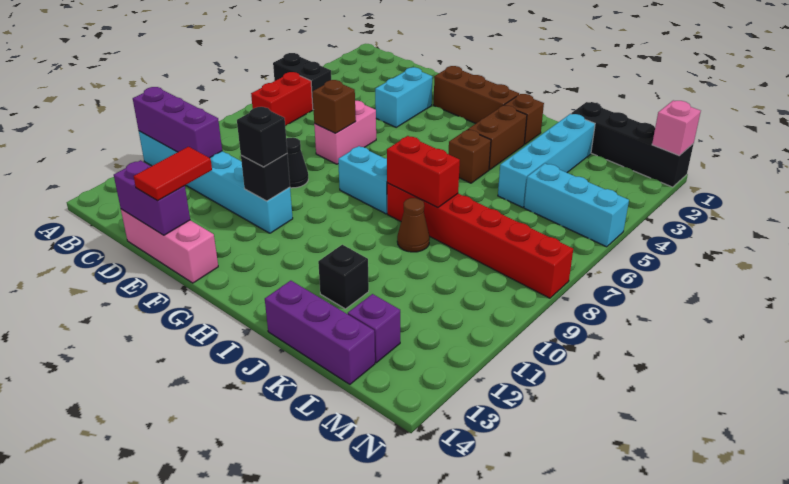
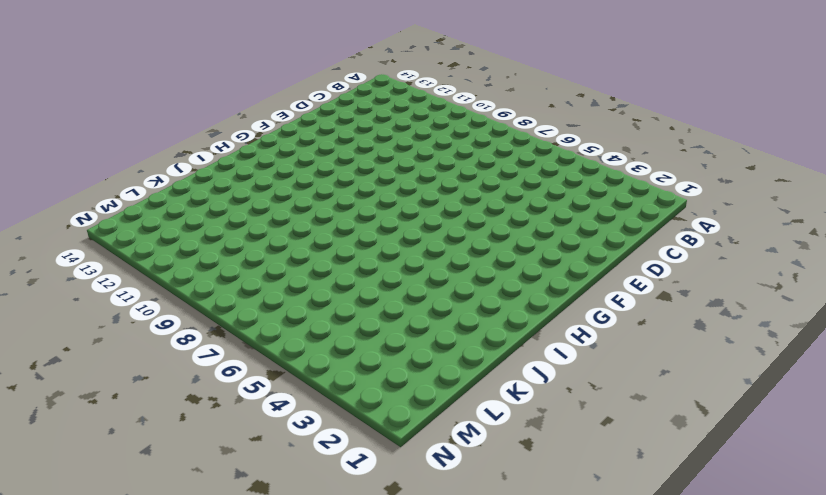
none -> black brick A5:B5 level 1
none -> cyan brick A11:F11 level 1
none -> red brick B6:B7 level 1

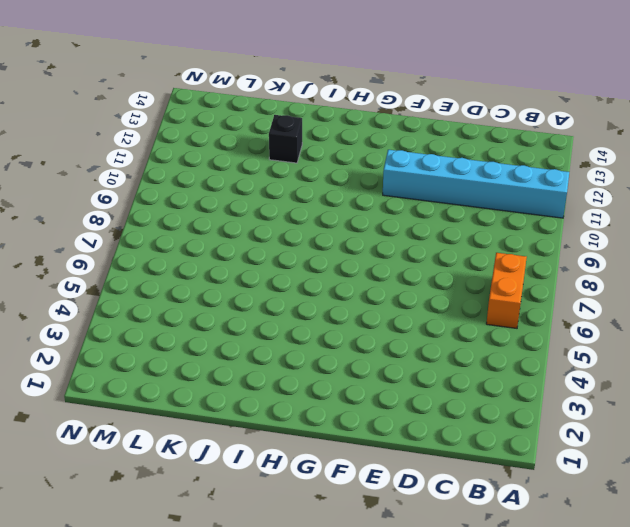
orange brick B6:B7 level 1 -> red brick B6:B7 level 1
none -> black brick A5:B5 level 1
none -> pink brick D14:F14 level 1
none -> cyan brick E3:E4 level 1

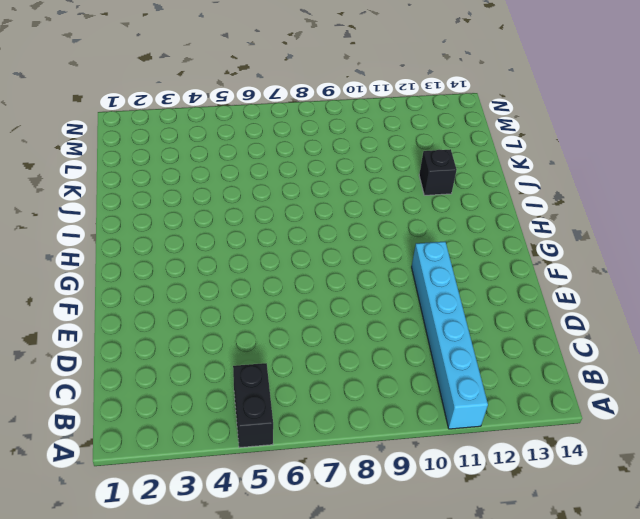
none -> red brick B6:B7 level 1
none -> pink brick D14:F14 level 1
none -> cyan brick E3:E4 level 1

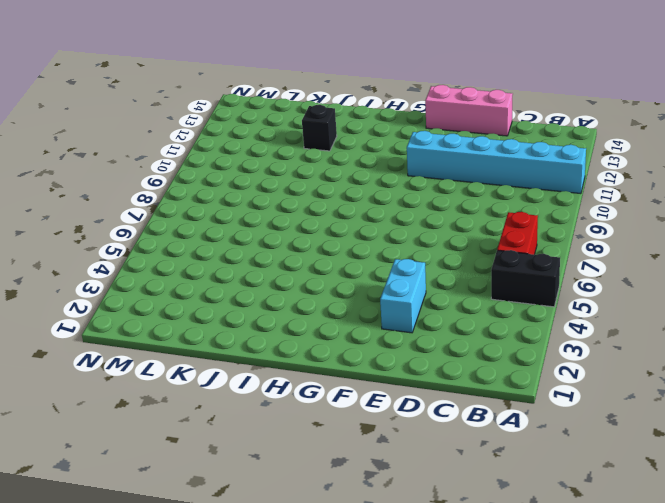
none -> pink brick E6:E7 level 1
none -> black cone E9 level 1
none -> brown brick F2:H2 level 1

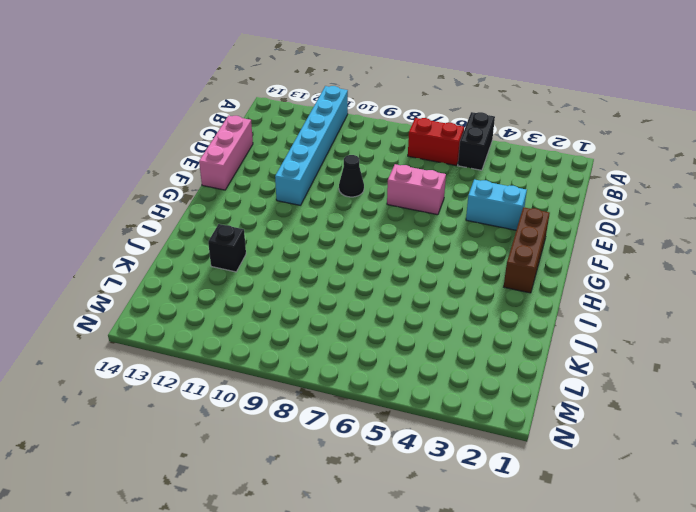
none -> cyan brick G8:H8 level 1
none -> brown brick I2 level 1
none -> brown brick I3:I4 level 1

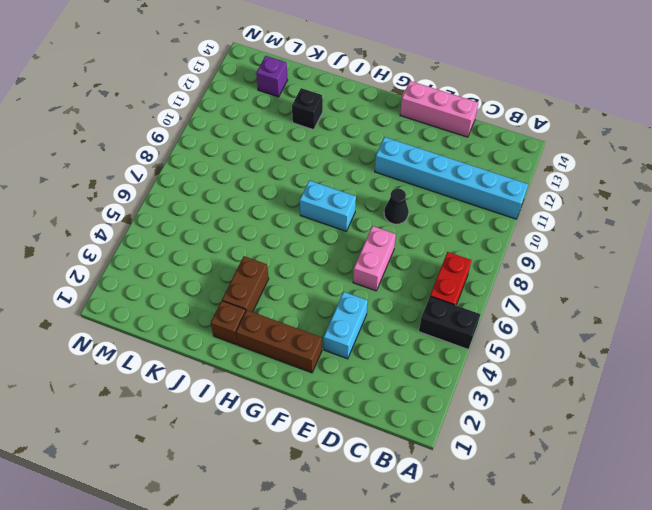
none -> brown brick I5 level 1
none -> red brick I8:N8 level 1
none -> brown cone J9 level 1

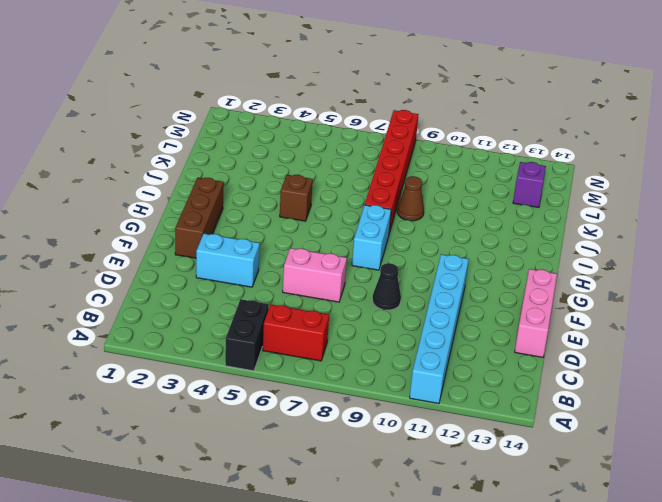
none -> brown brick I2 level 1
none -> brown brick I3:I4 level 1
none -> black brick J12 level 1

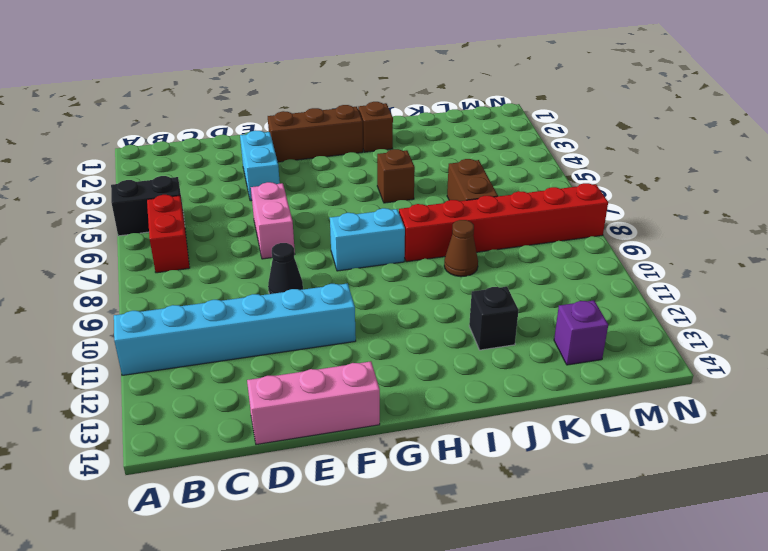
brown brick K6:K7 level 1 -> brown brick I3:I4 level 1
none -> purple brick J14:L14 level 1
none -> black brick K1:N1 level 1
none -> cyan brick K2:K5 level 1

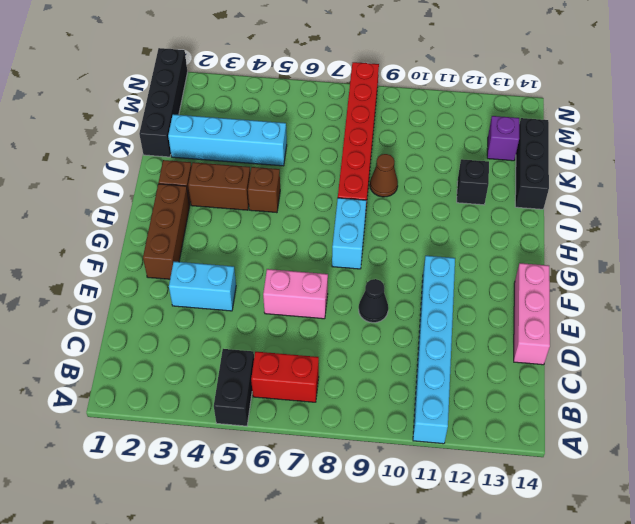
black brick J14:L14 level 1 -> purple brick J14:L14 level 1
none -> cyan brick L5:N5 level 1
none -> purple brick A11:C11 level 2
none -> purple brick D14:E14 level 2

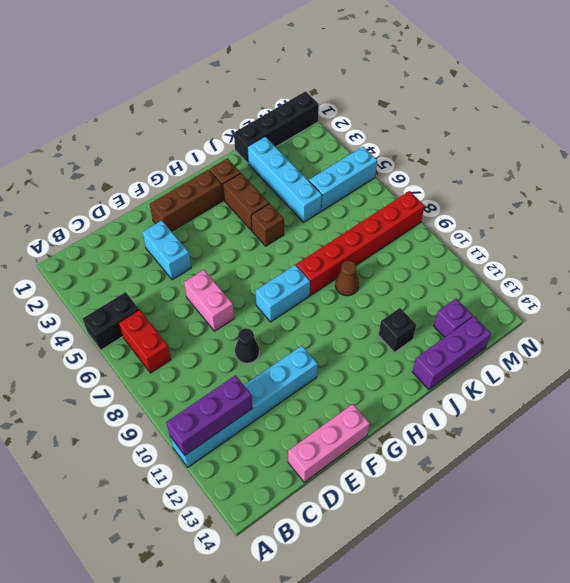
none -> purple brick D14:E14 level 2
none -> brown brick E7 level 2
none -> black brick F11 level 2

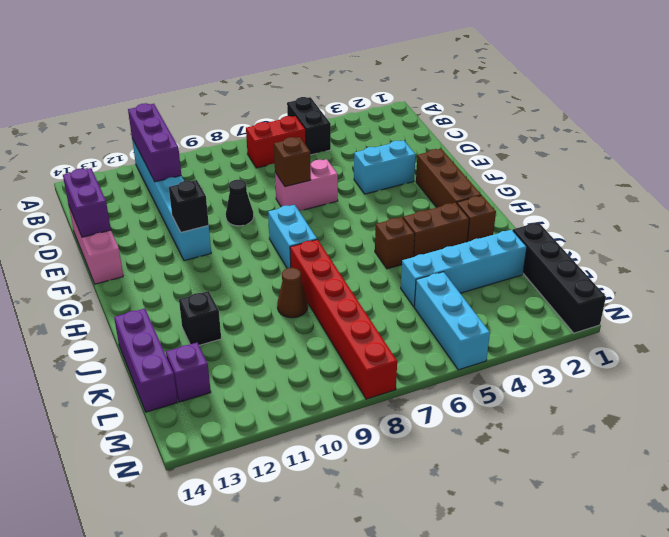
none -> red brick I8:J8 level 2
none -> pink brick N1 level 2
none -> red tile E13:E14 level 3

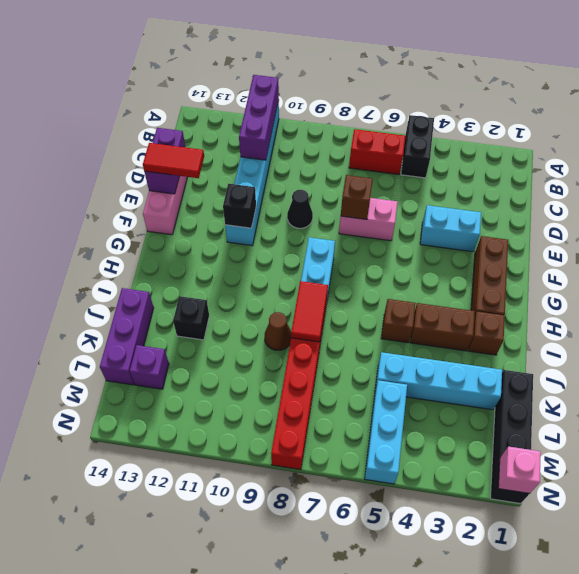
red tile I8:J8 level 2 -> red brick I8:J8 level 2
none -> black brick F11 level 3

